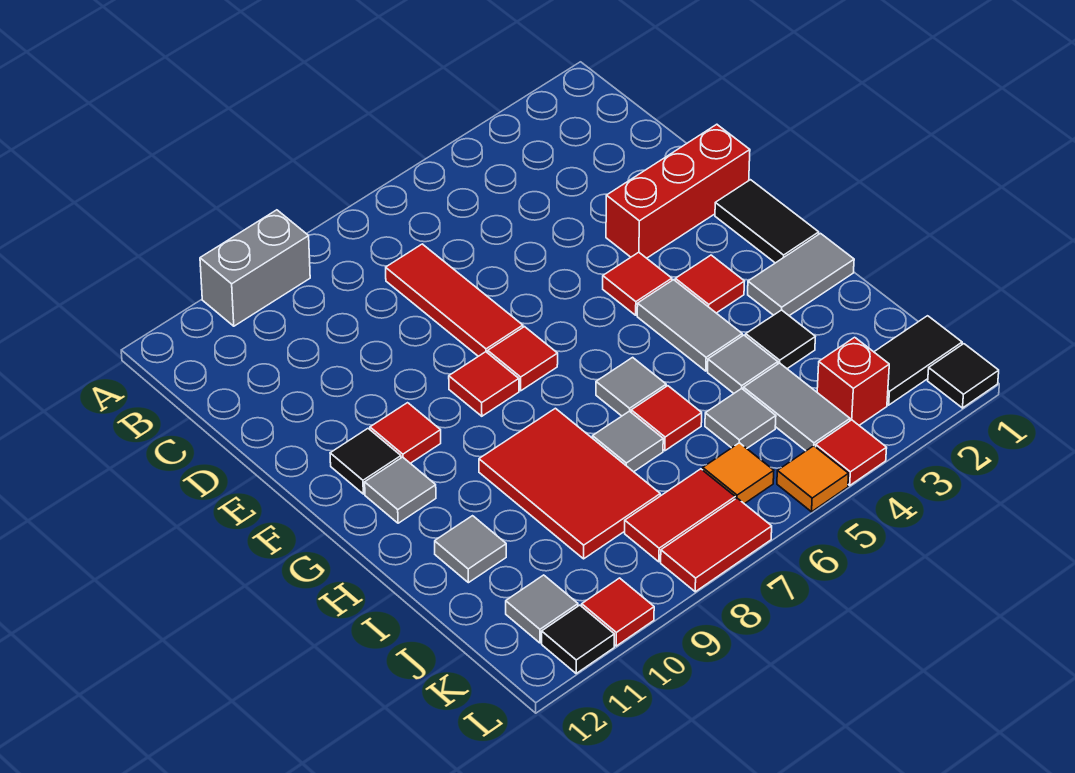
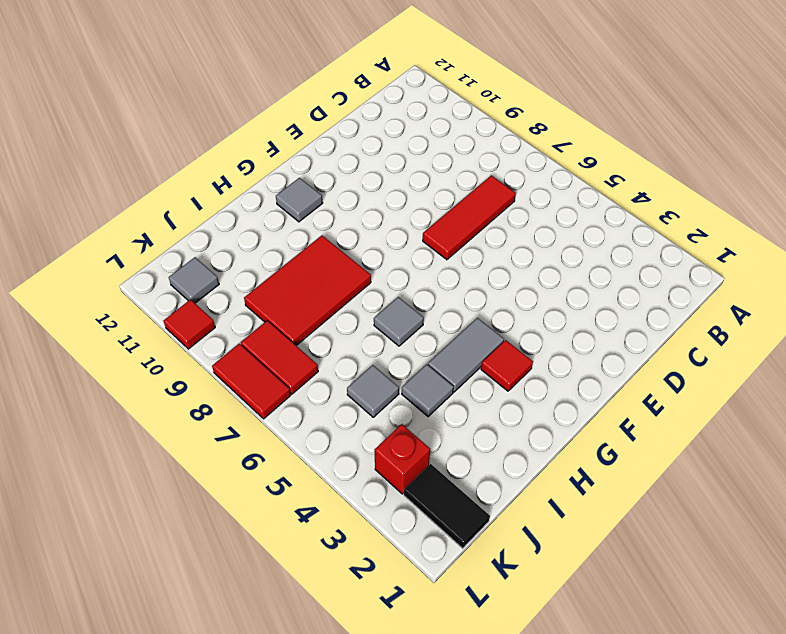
none -> grey brick A9:A10 level 1
none -> red brick E1:E3 level 1
none -> black tile F1:G1 level 1
none -> red tile F4 level 1

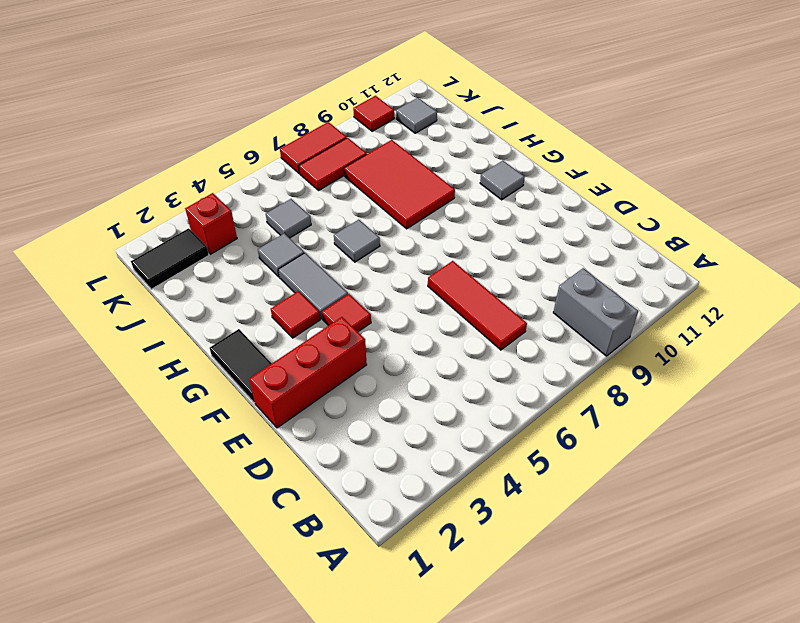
grey brick A9:B9 level 1 -> grey brick A9:A10 level 1
none -> red tile F7 level 1
none -> red tile F8 level 1
none -> red tile F10 level 1
none -> black tile F11 level 1

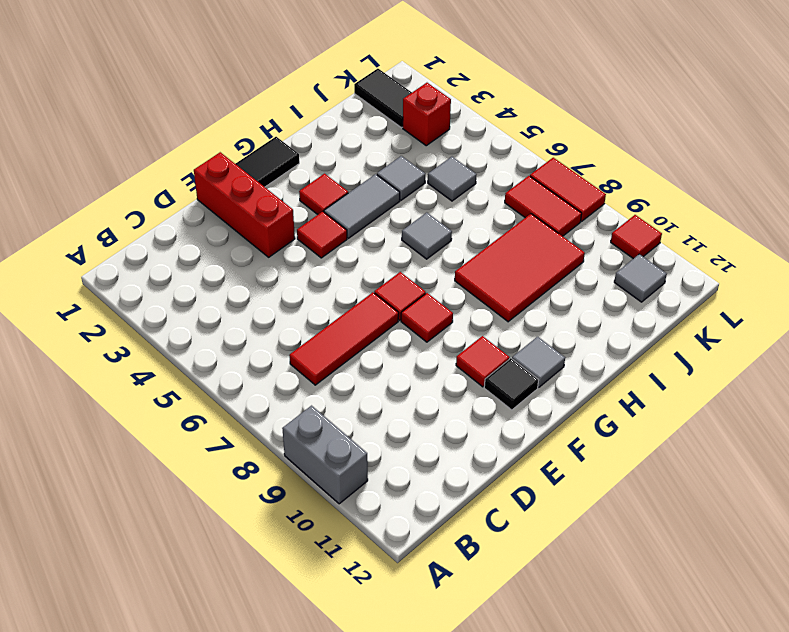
none -> grey tile H1:H2 level 1
none -> black tile I3 level 1
none -> red tile I6 level 1
none -> grey tile I7 level 1

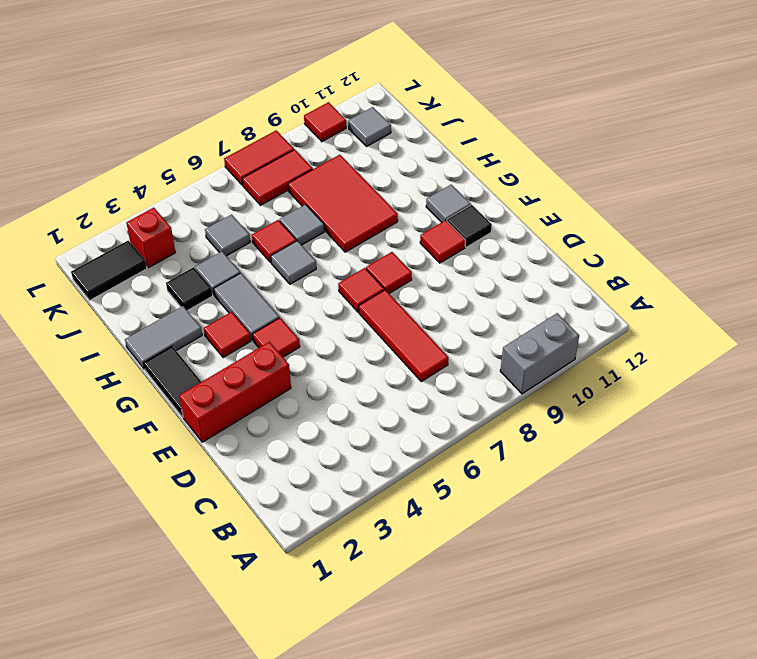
none -> grey tile I11 level 1
none -> grey tile J4:K4 level 1
none -> orange tile K6 level 1
none -> black tile L1 level 1

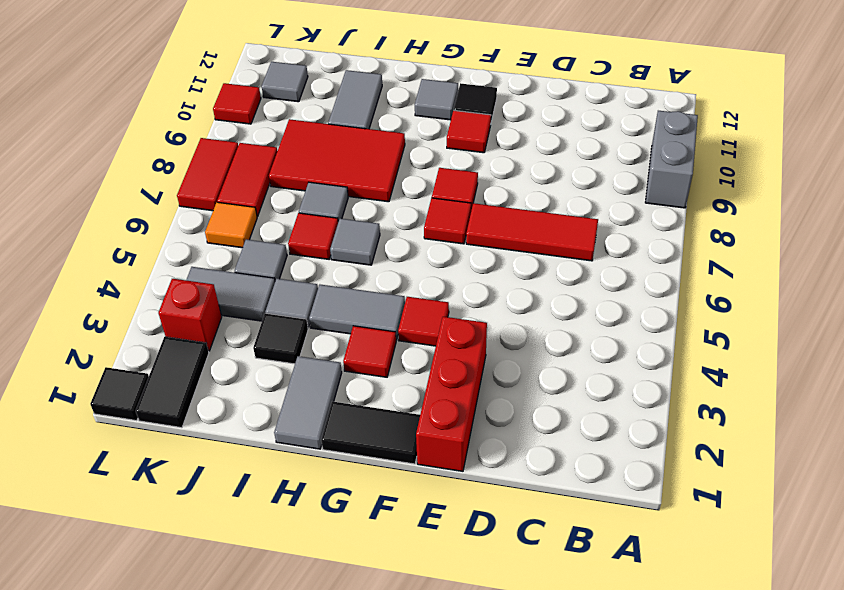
grey tile I10:I11 level 1 -> grey tile I11 level 1
none -> red tile L4 level 1
none -> orange tile L5 level 1
none -> black tile L11 level 1

